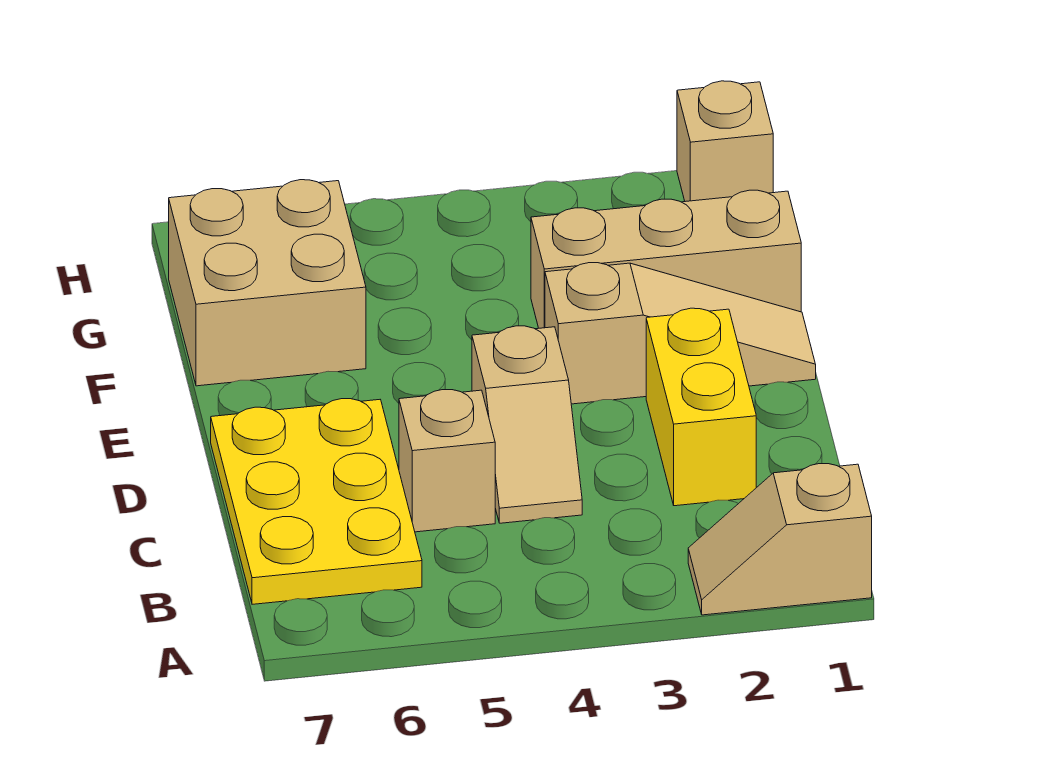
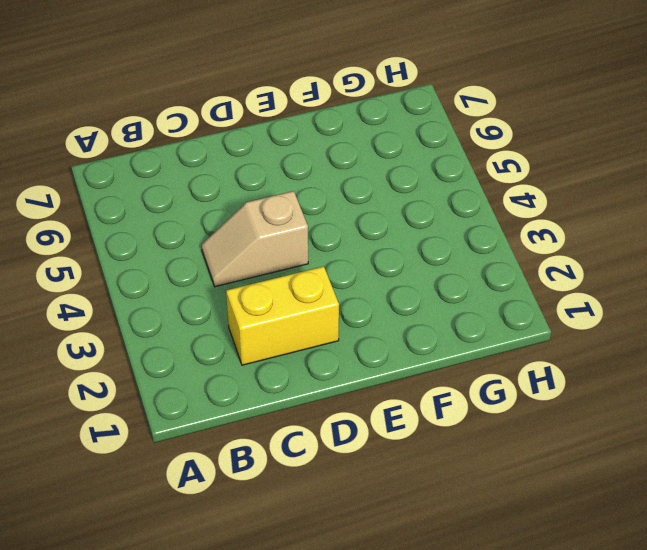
none -> tan slope A1:A2 level 1 top 1
none -> yellow plate B6:D7 level 1

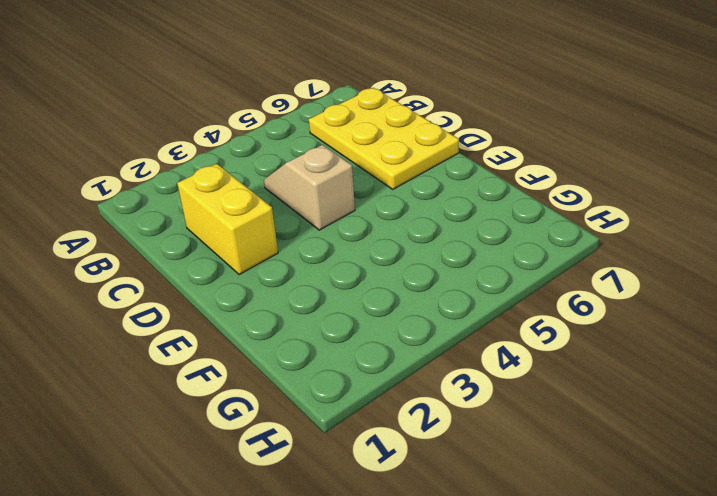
none -> tan slope A1:A2 level 1 top 1
none -> tan brick C5 level 1

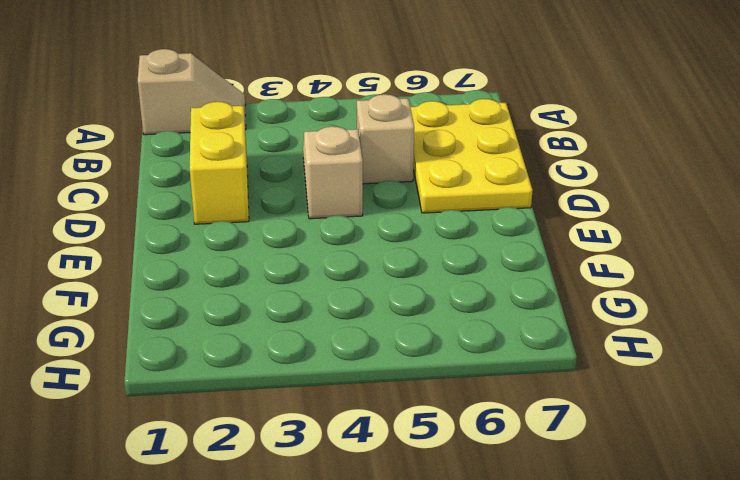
none -> tan slope E1:E3 level 1 top 3
none -> tan brick F1:F3 level 1

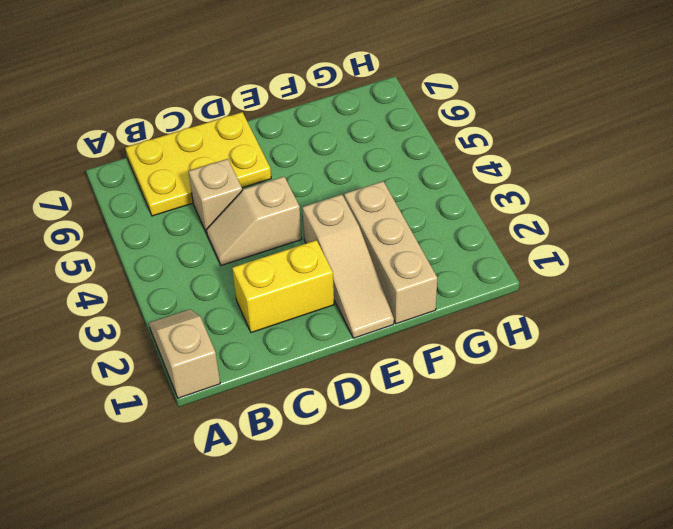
none -> tan brick F6:G7 level 1
none -> tan brick H1 level 1

